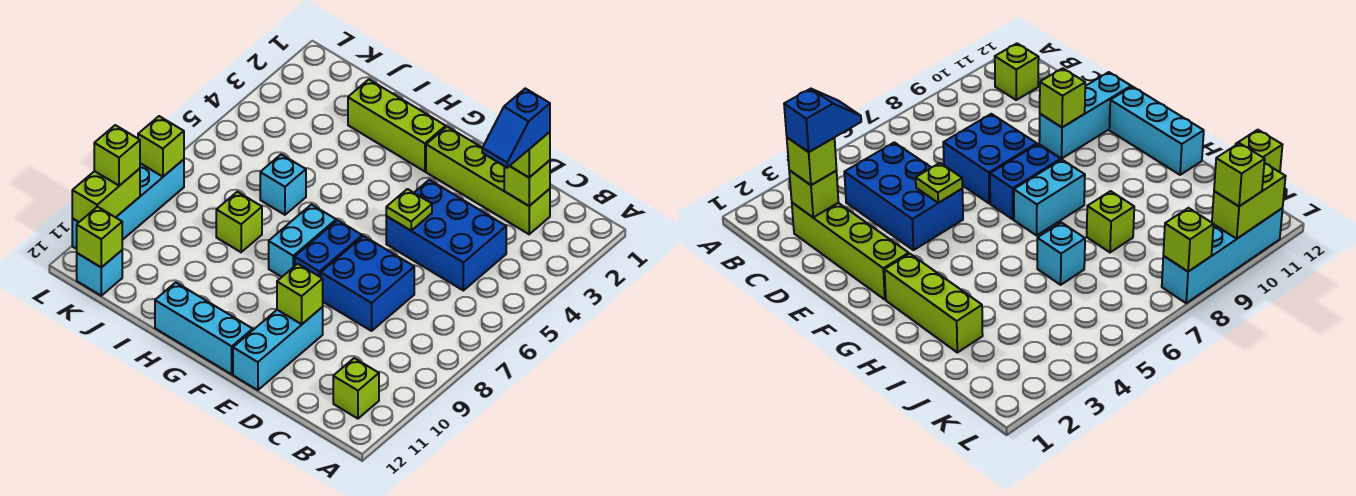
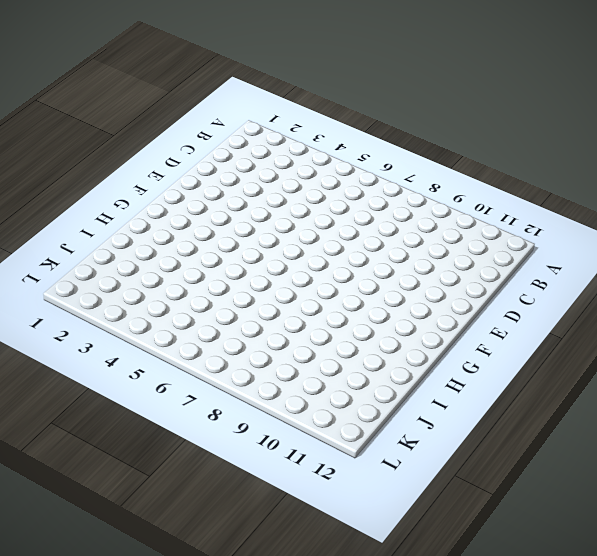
none -> lime brick B11 level 1
none -> lime brick C2:F2 level 1
none -> blue brick C4:E5 level 1

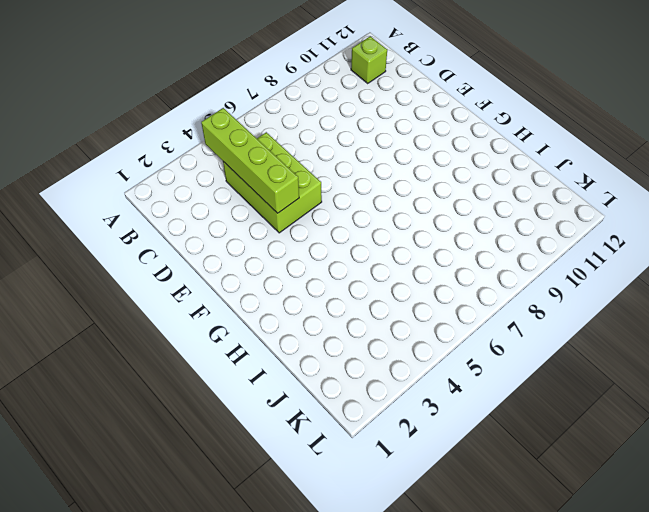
lime brick B4:E4 level 2 -> lime brick C2:F2 level 1
lime brick C4:E5 level 1 -> blue brick C4:E5 level 1
none -> blue brick D7:E8 level 1
none -> cyan brick E10:E12 level 1
none -> blue brick F7:F8 level 1

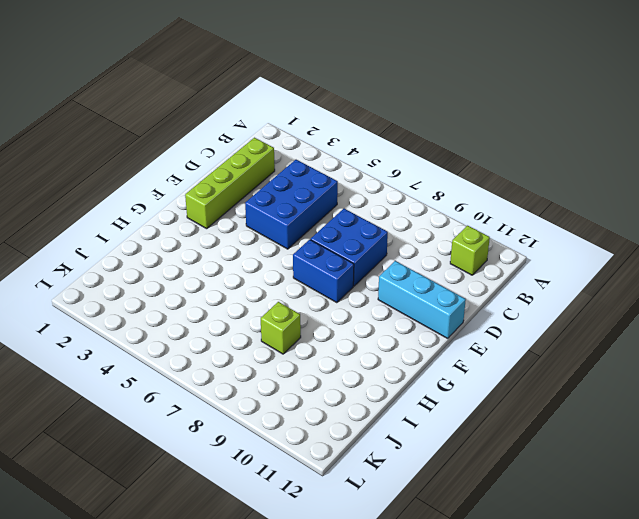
none -> cyan brick F12:H12 level 1
none -> lime brick G2:I2 level 1
none -> cyan brick G7:G8 level 1

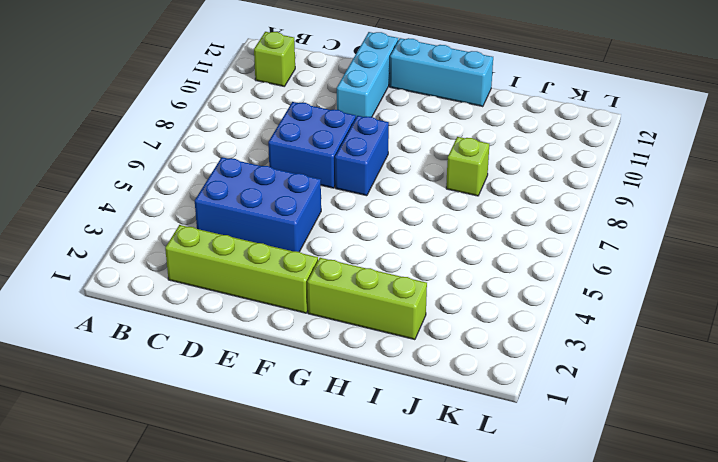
none -> cyan brick G7:G8 level 1
none -> cyan brick I6 level 1
none -> cyan brick K12 level 1

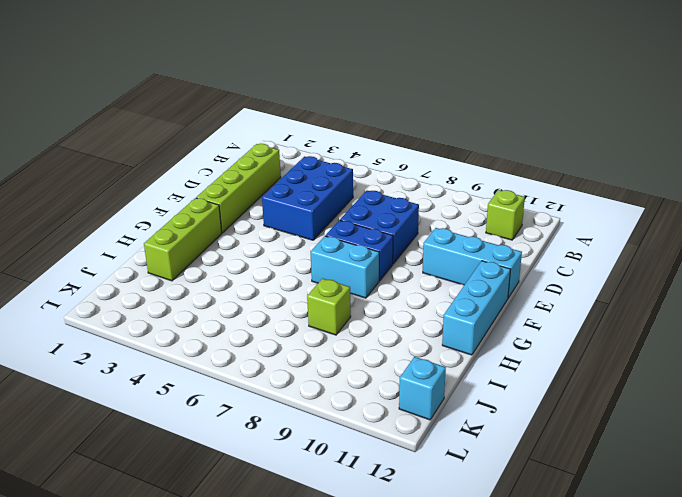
none -> cyan brick I6 level 1
none -> cyan brick L8:L11 level 1
none -> lime brick C2 level 2

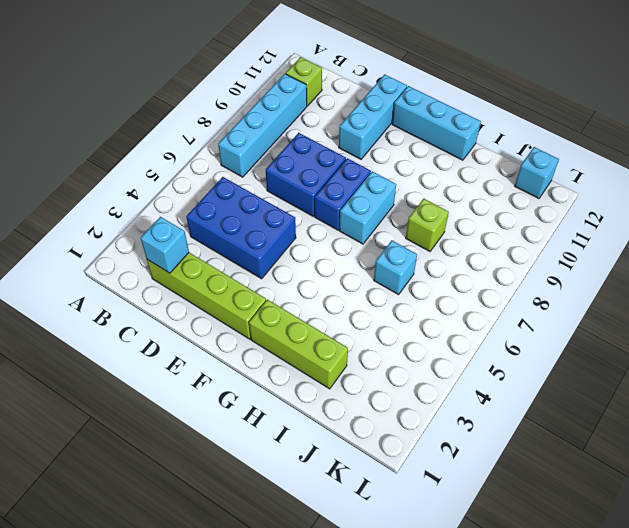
cyan brick B7:B10 level 1 -> cyan brick L8:L11 level 1
cyan brick C2 level 2 -> lime brick C2 level 2
none -> lime plate E5 level 2
none -> lime brick E10 level 2
none -> lime brick K12 level 2

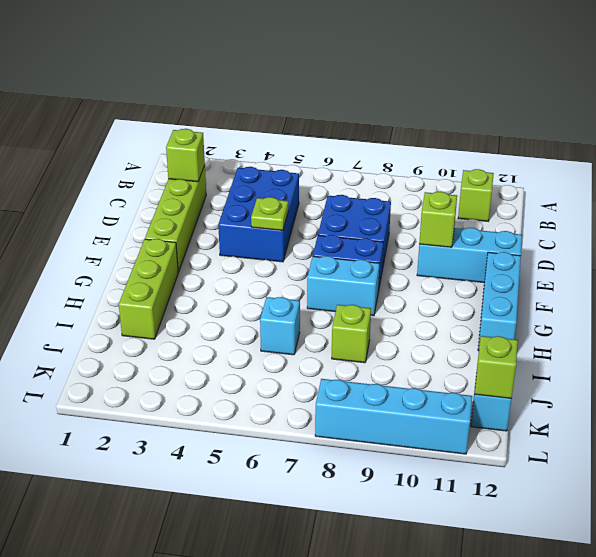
none -> lime brick L8 level 2
none -> lime brick L10:L11 level 2
none -> lime brick C2 level 3

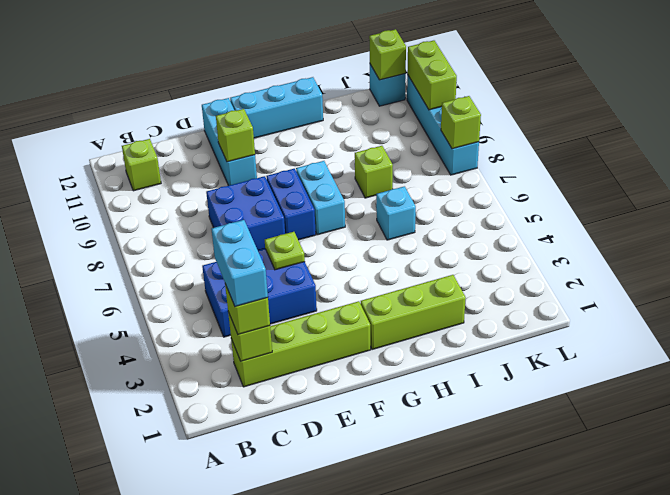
cyan brick C2:C3 level 4 -> blue slope C2:C3 level 4 top 2
none -> lime brick L10 level 3

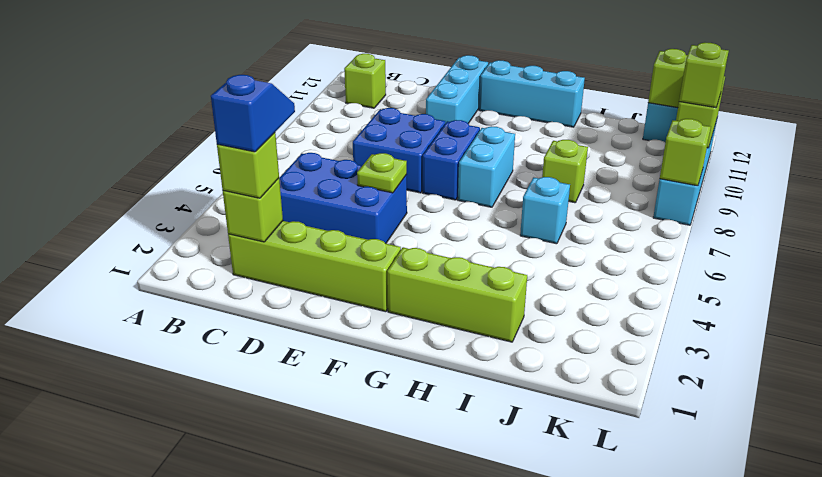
none -> lime brick E10 level 2

